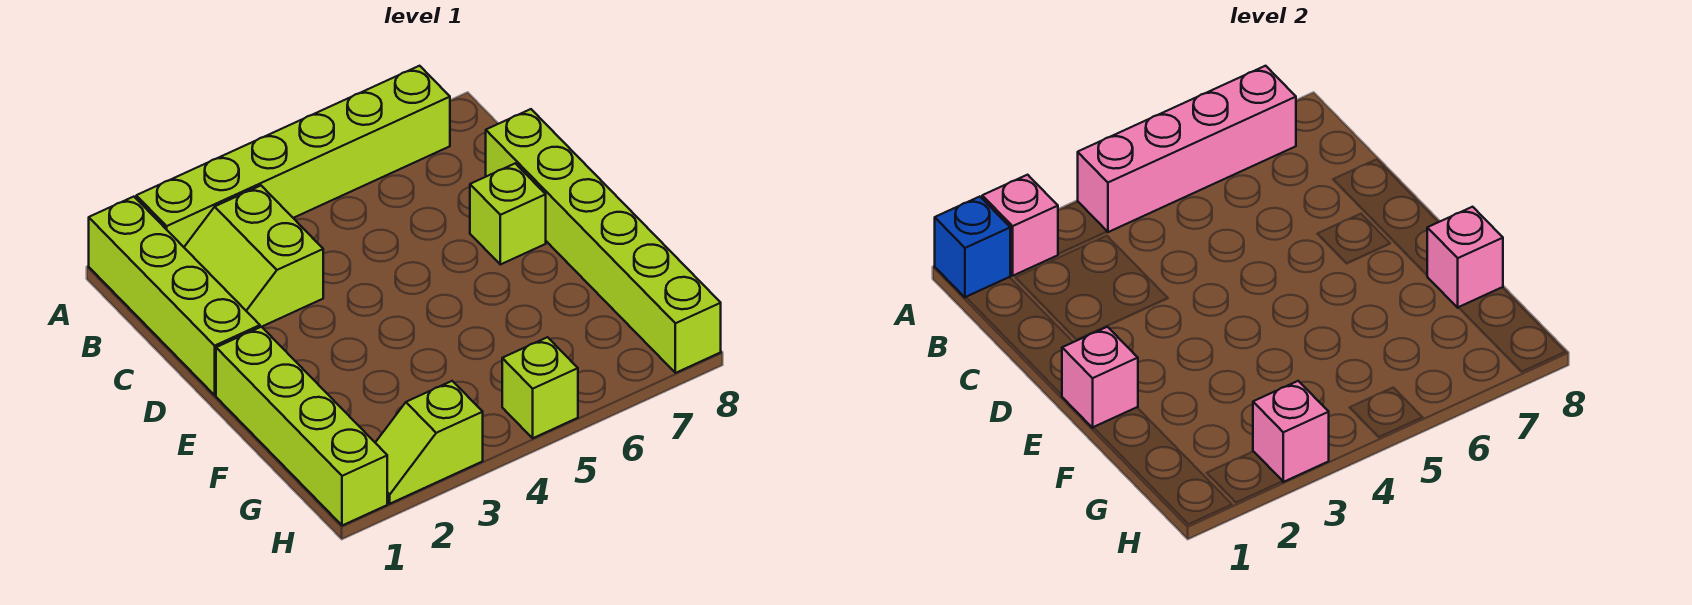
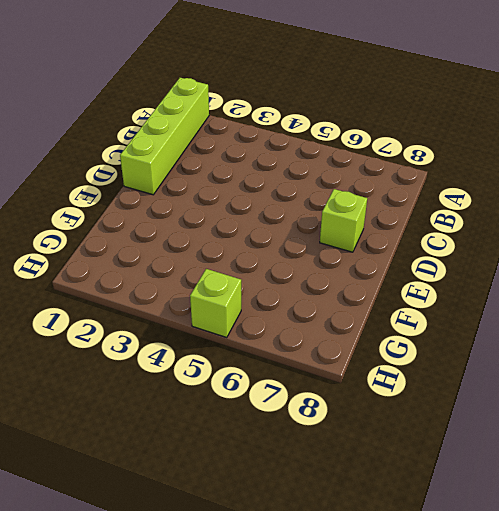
none -> lime brick A2:A7 level 1
none -> lime slope B2:C3 level 1 top 3
none -> lime brick C8:H8 level 1

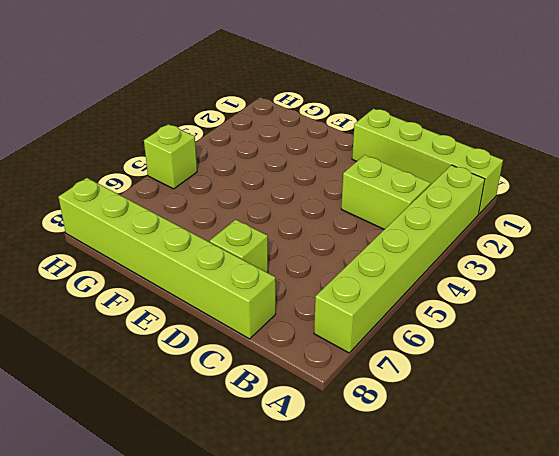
none -> lime brick E1:H1 level 1
none -> lime slope H2:H3 level 1 top 3
none -> blue brick A1 level 2

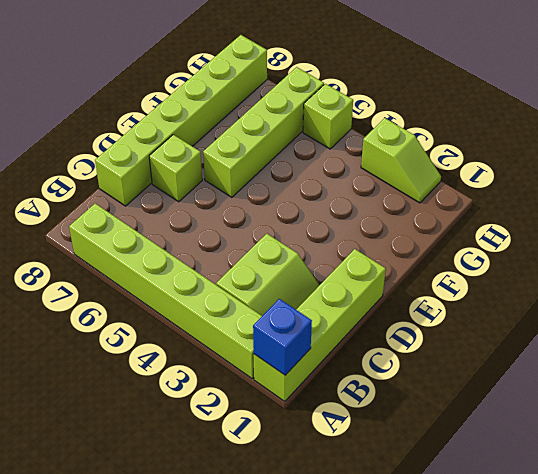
lime brick E6:H6 level 1 -> lime brick E1:H1 level 1
none -> pink brick A2 level 2
none -> pink brick A4:A7 level 2
none -> pink brick E1 level 2

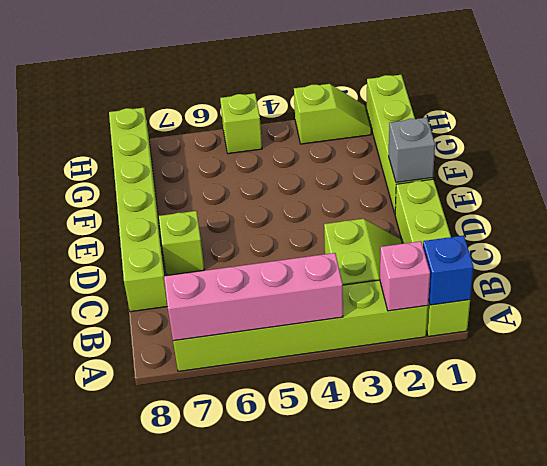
grey brick E1 level 2 -> pink brick E1 level 2
none -> pink brick F8 level 2
none -> pink brick H3 level 2

